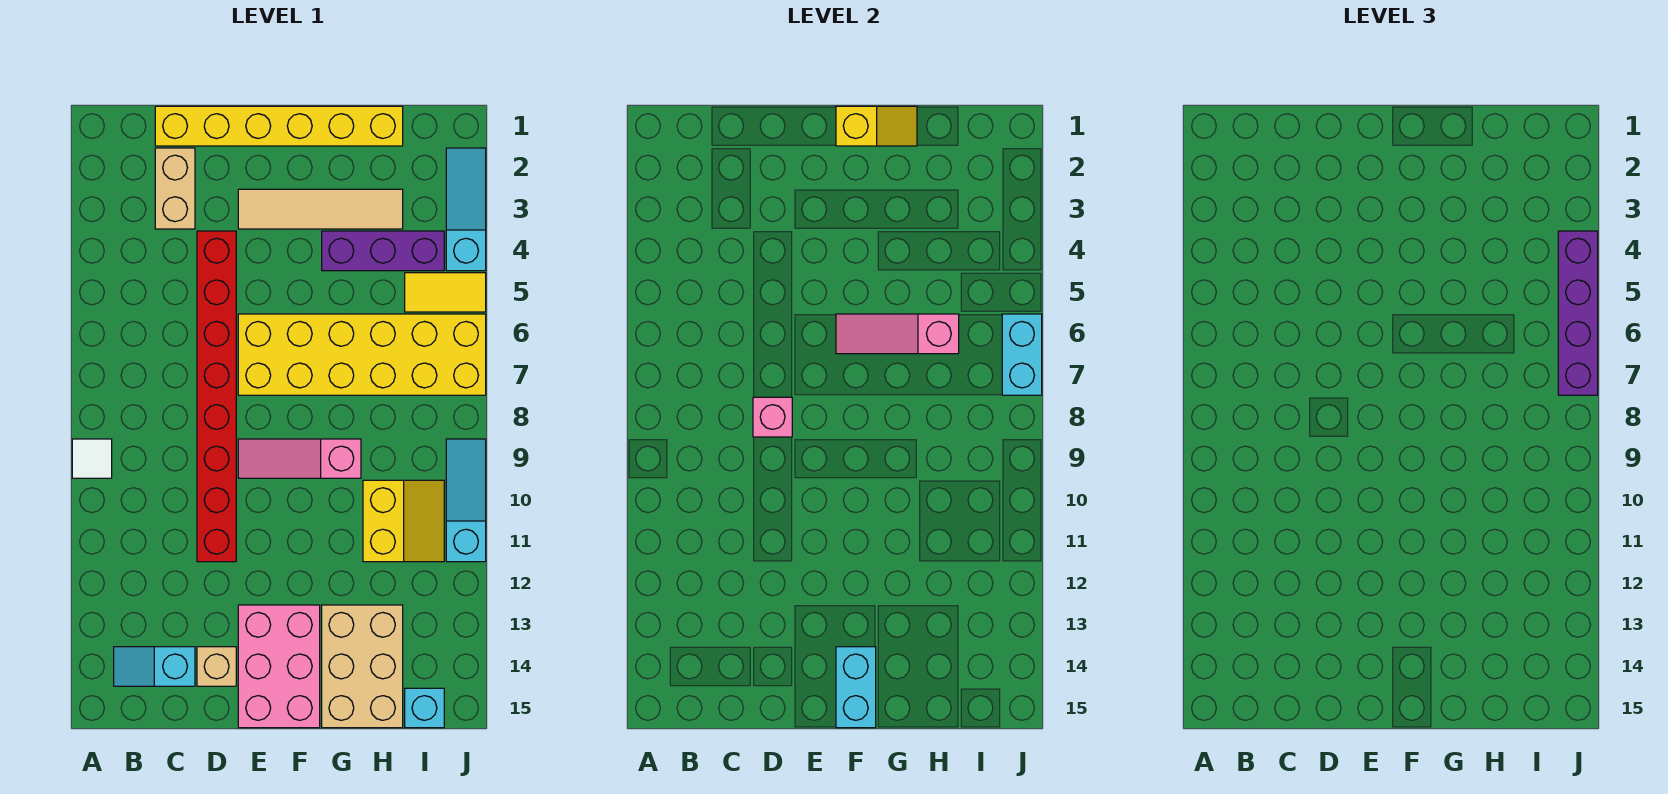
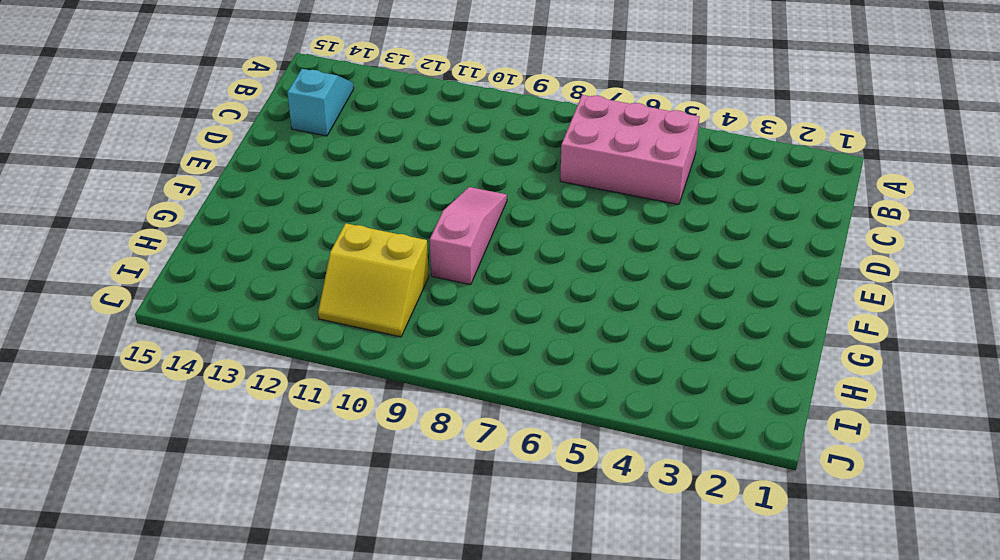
pink brick B5:C7 level 1 -> pink brick E13:F15 level 1
none -> white tile A9 level 1
none -> yellow brick C1:H1 level 1
none -> tan brick C2:C3 level 1

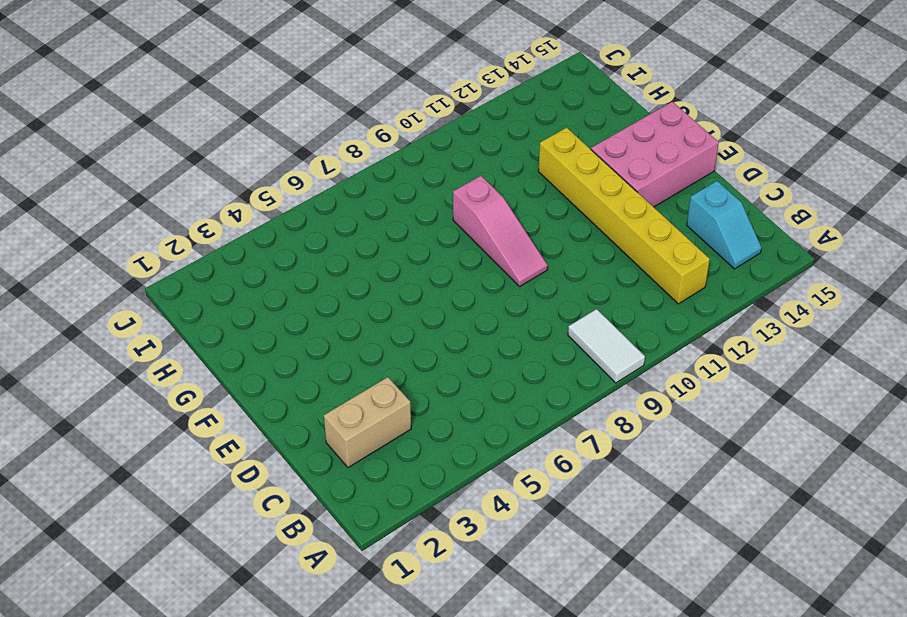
white tile A9:B9 level 1 -> white tile A9 level 1
yellow brick B12:G12 level 1 -> yellow brick C1:H1 level 1
none -> red brick D4:D11 level 1
none -> tan brick D14 level 1
none -> tan tile E3:H3 level 1

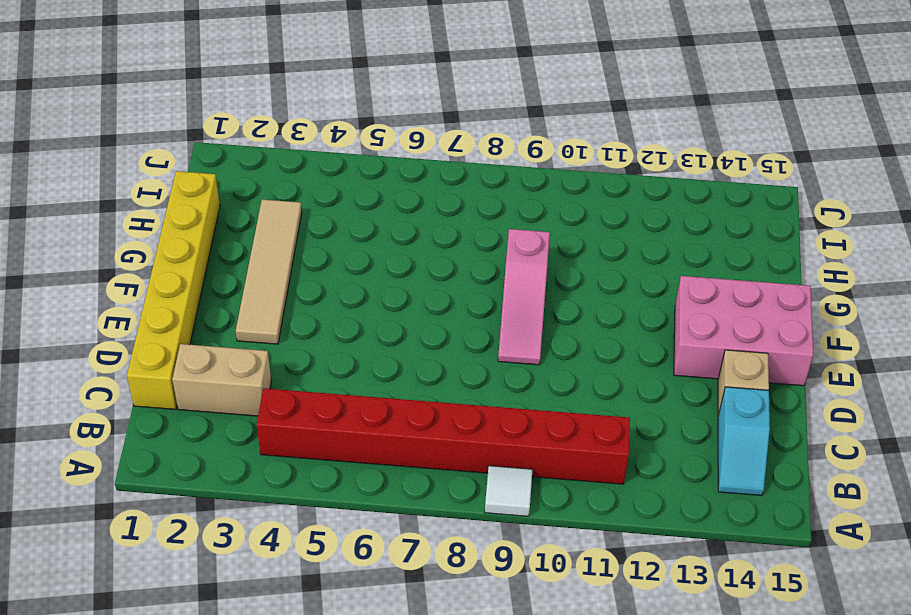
red brick B4:B11 level 1 -> red brick D4:D11 level 1
none -> yellow brick E6:J7 level 1
none -> purple brick G4:I4 level 1
none -> tan brick G13:H15 level 1

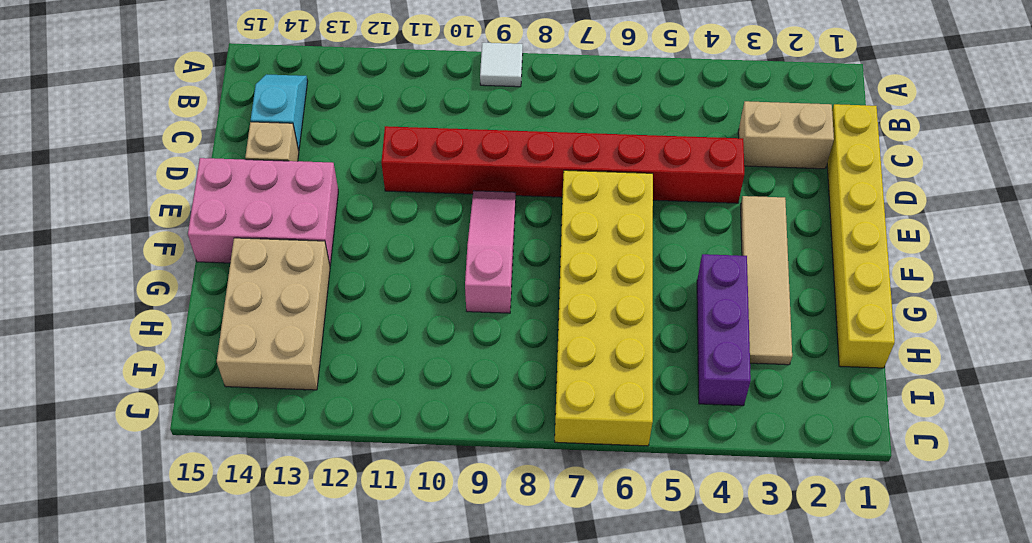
tan brick G13:I14 level 1 -> tan brick G13:H15 level 1
none -> yellow slope H10:I11 level 1 top H
none -> yellow tile I5:J5 level 1
none -> cyan brick I15 level 1

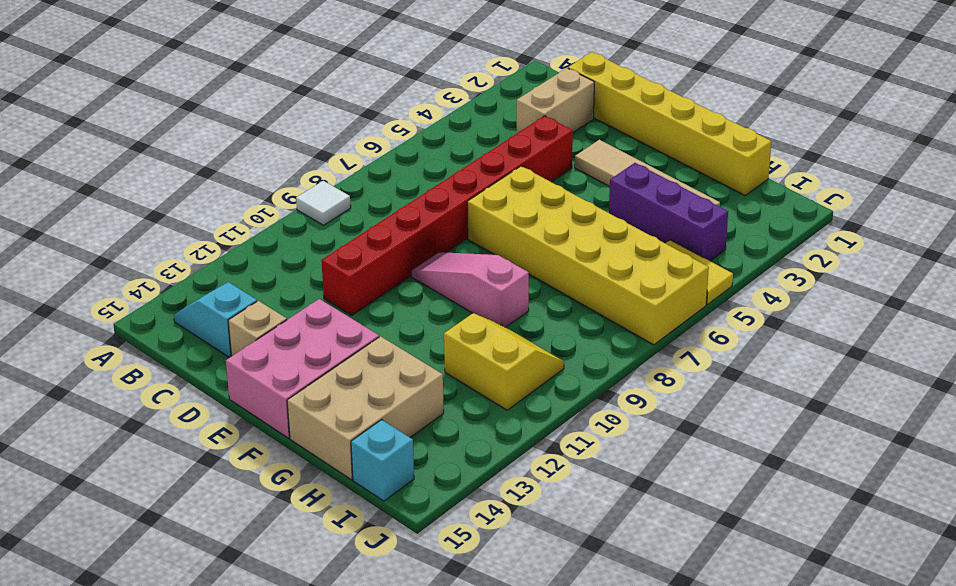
yellow slope H10:I11 level 1 top 11 -> yellow slope H10:I11 level 1 top H
none -> cyan slope J2:J4 level 1 top 4
none -> cyan slope J9:J11 level 1 top 11
none -> pink brick D8 level 2

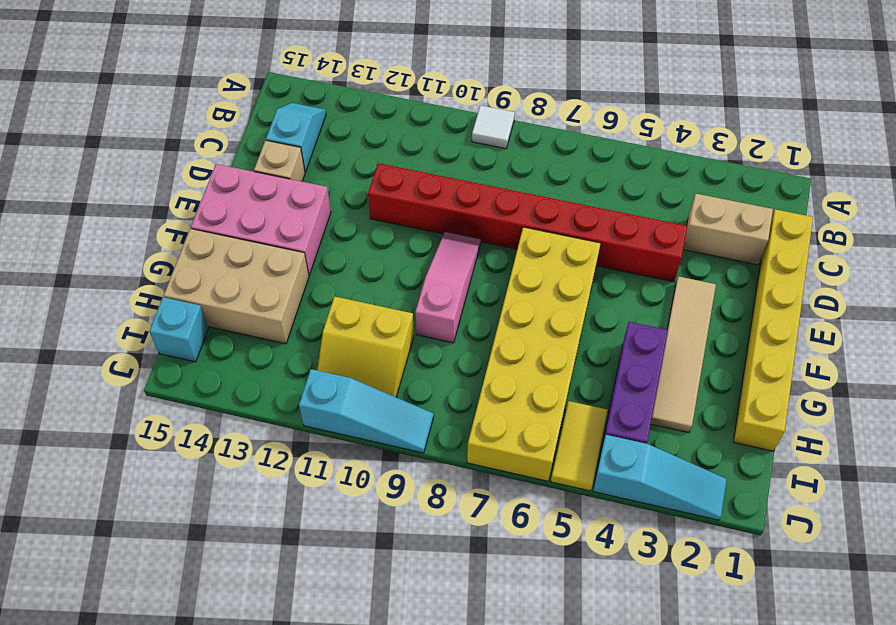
none -> pink brick D8 level 2
none -> yellow slope F1:G1 level 2 top F
none -> pink slope F6:H6 level 2 top H

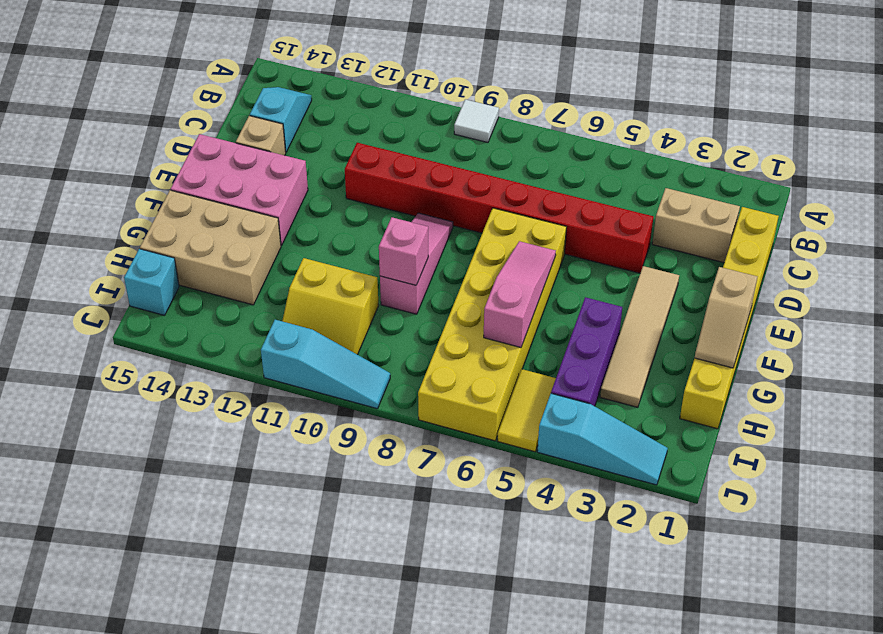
tan slope F1:G1 level 2 top F -> yellow slope F1:G1 level 2 top F
pink brick G9 level 2 -> pink brick D8 level 2
none -> cyan brick F14:F15 level 2
none -> cyan brick J6:J7 level 2
none -> purple brick J4:J7 level 3

